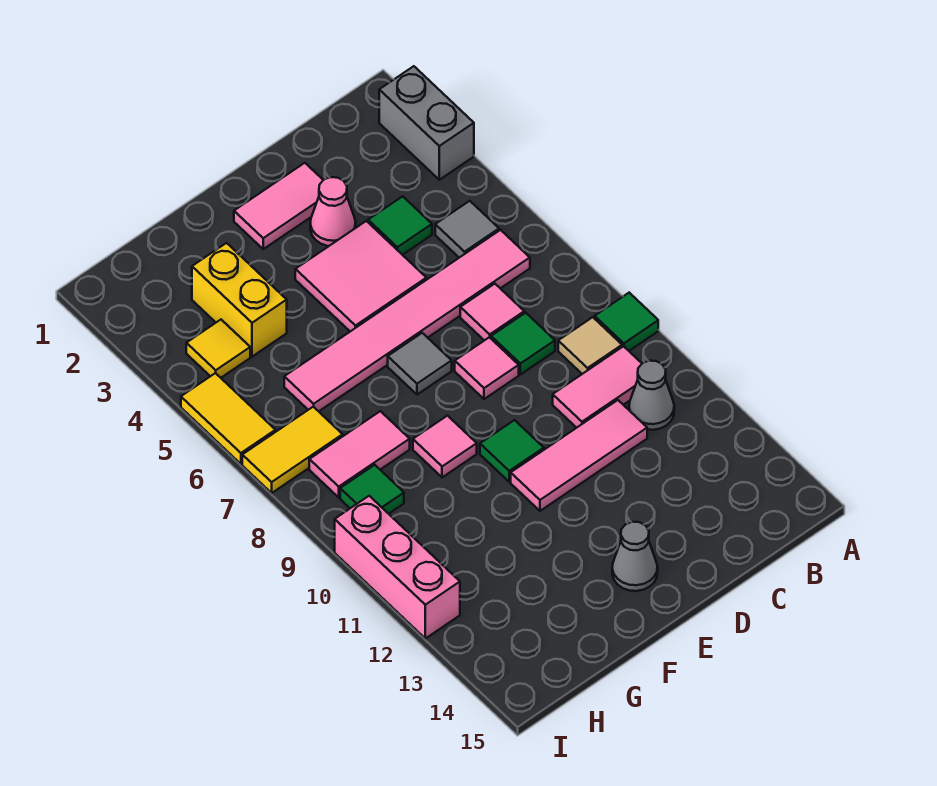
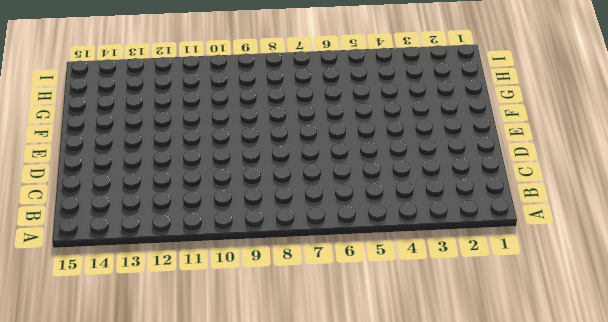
none -> grey brick A2:A3 level 1
none -> green tile A9 level 1
none -> grey tile B5 level 1

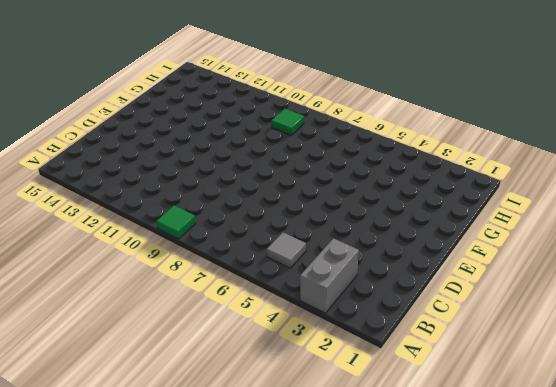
grey brick A3:B3 level 1 -> grey brick A2:A3 level 1
none -> pink tile B6:G6 level 1
none -> tan tile B9 level 1
none -> pink tile B10:C10 level 1

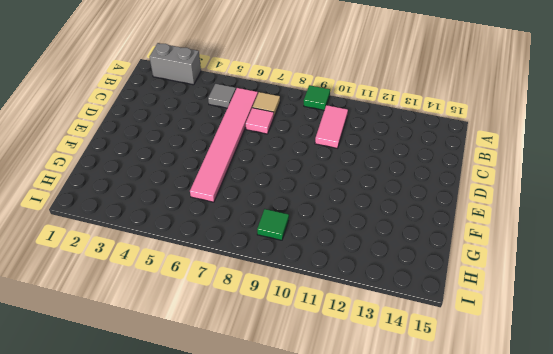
tan tile B7 level 1 -> tan tile B9 level 1
none -> grey cone B11 level 1
none -> green tile C4 level 1
none -> green tile C8 level 1

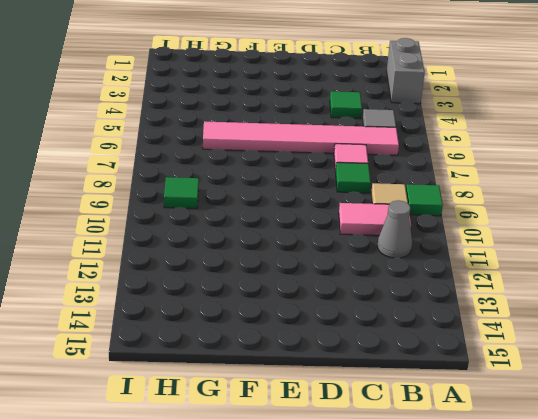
none -> pink tile C11:E11 level 1
none -> pink tile D2:E2 level 1
none -> pink cone D3 level 1

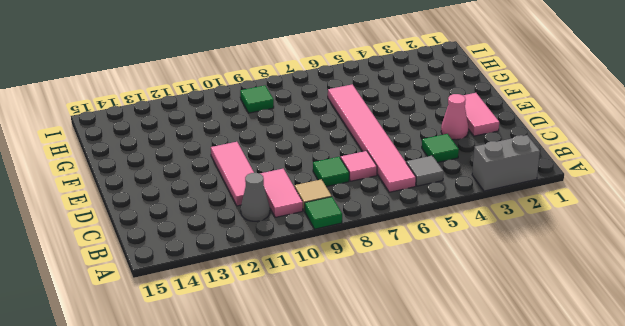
none -> pink tile D4:E5 level 1
none -> pink tile D8 level 1
none -> grey tile E7 level 1

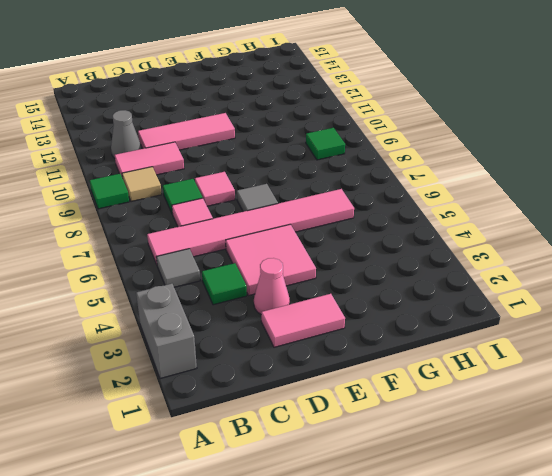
none -> green tile E10 level 1
none -> grey cone E14 level 1
none -> pink tile F9 level 1

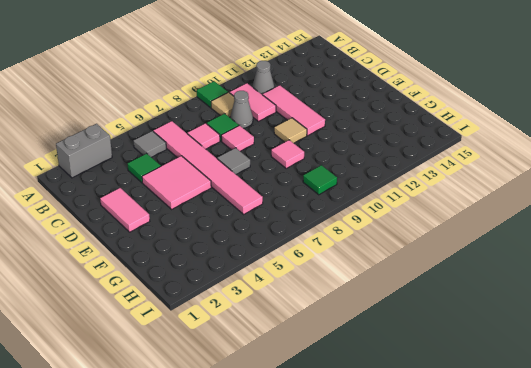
grey cone C9 level 1 -> grey cone E14 level 1
tan tile E10 level 1 -> green tile E10 level 1
none -> pink cone D3 level 1
none -> yellow brick G3:G4 level 1
none -> pink tile G8:H8 level 1

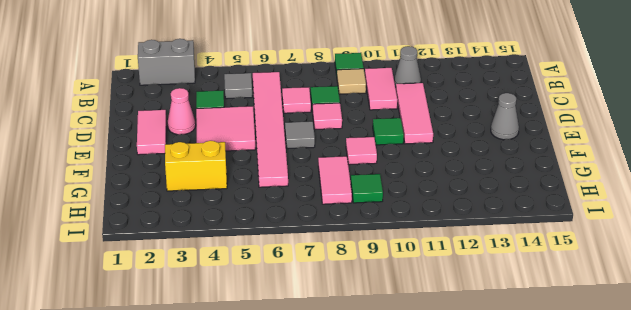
none -> yellow tile H4 level 1
none -> yellow tile H7:I7 level 1
none -> yellow tile I5:I6 level 1

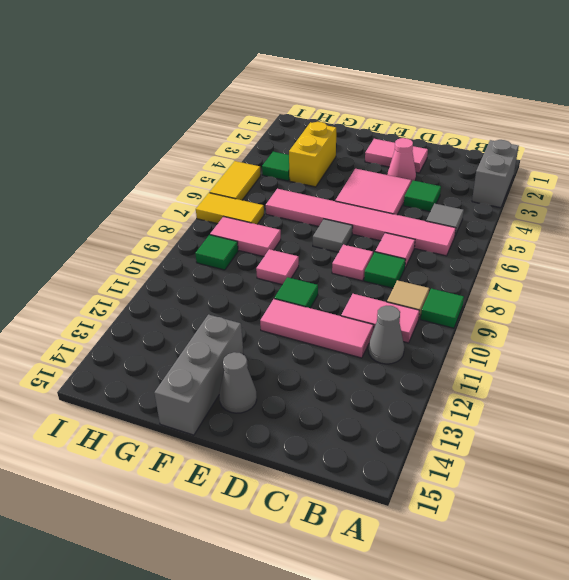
grey brick F13:F15 level 1 -> none
green tile H4 level 1 -> yellow tile H4 level 1
none -> pink brick I10:I12 level 1

